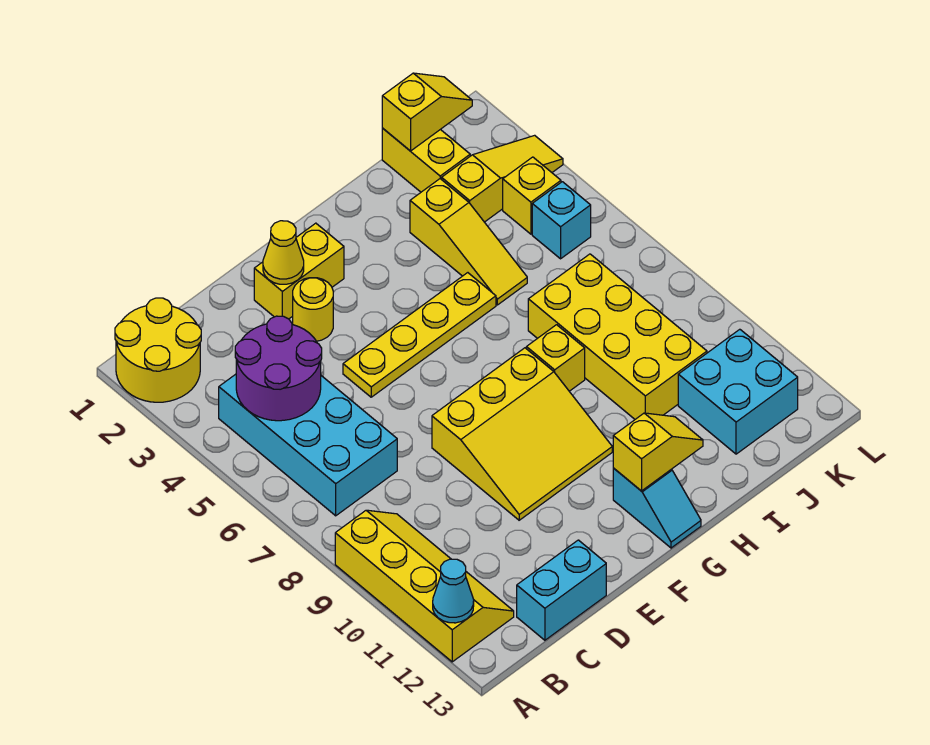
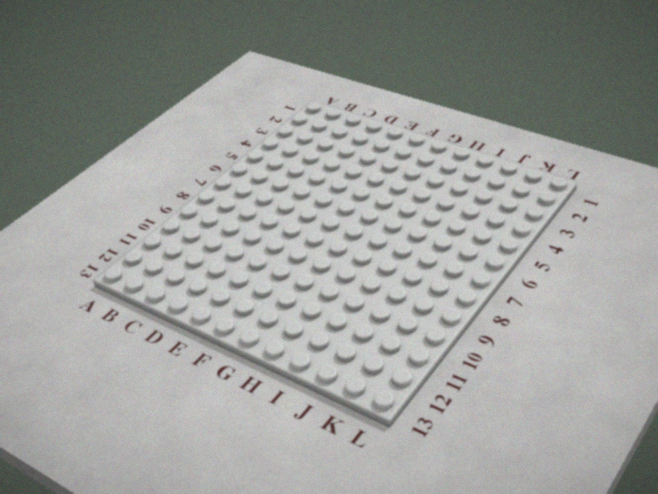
none -> yellow round brick A1:B2 level 1
none -> yellow slope A9:B12 level 1 top A
none -> cyan brick B4:C7 level 1

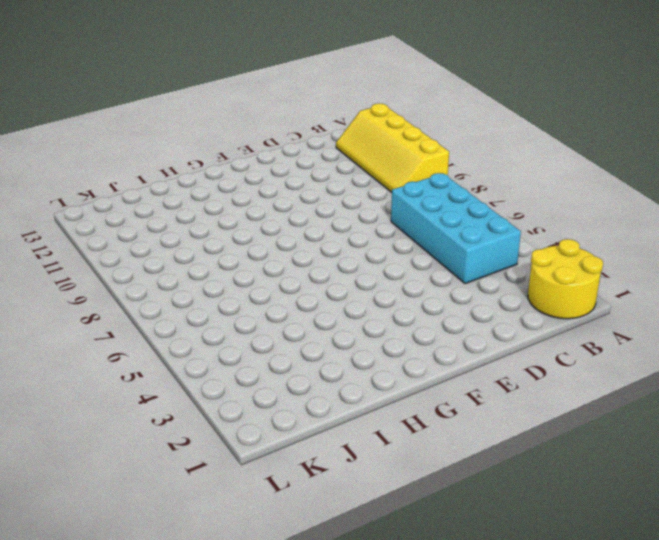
none -> cyan brick C13:D13 level 1
none -> yellow brick E2:F2 level 1
none -> yellow round brick E3 level 1

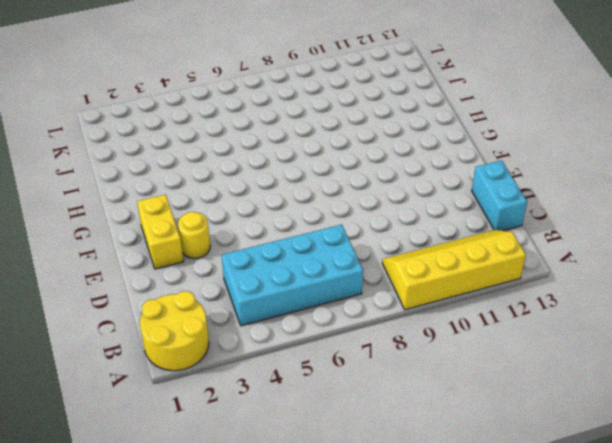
none -> yellow plate E5:H5 level 1
none -> yellow slope E8:G10 level 1 top 8
none -> cyan slope G12:G13 level 1 top 12

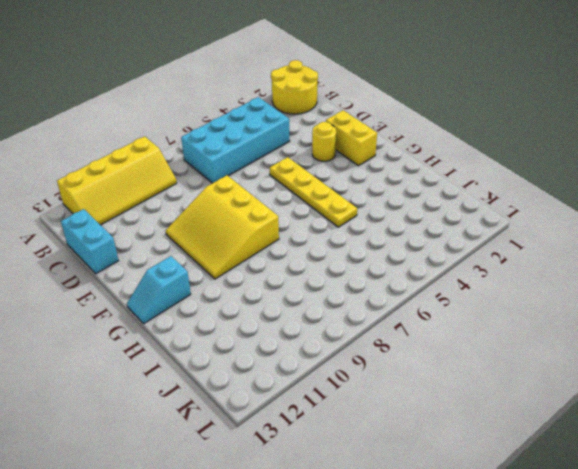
none -> yellow brick H8 level 1
none -> yellow slope I3:I5 level 1 top 3
none -> yellow brick I7:J10 level 1

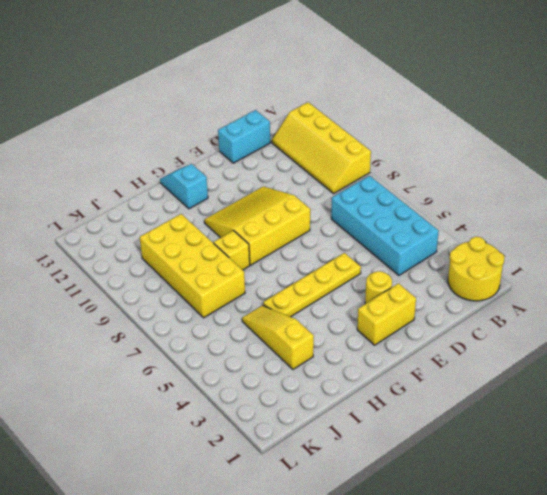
none -> yellow brick J1:J2 level 1
none -> yellow slope J3:L3 level 1 top J
none -> cyan brick J11:K12 level 1

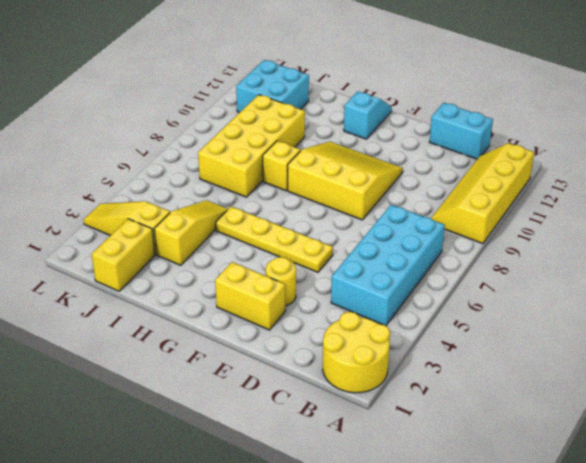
none -> yellow brick K4 level 1
none -> cyan brick K5 level 1
none -> cyan cone A12 level 2

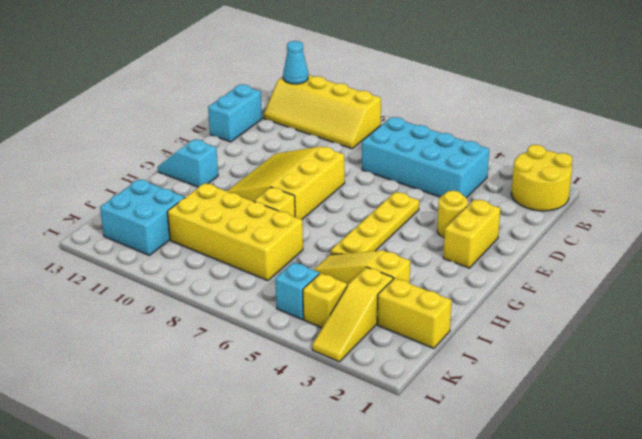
none -> purple round brick B4:C5 level 2
none -> yellow cone E2 level 2
none -> yellow slope G12:H12 level 2 top G

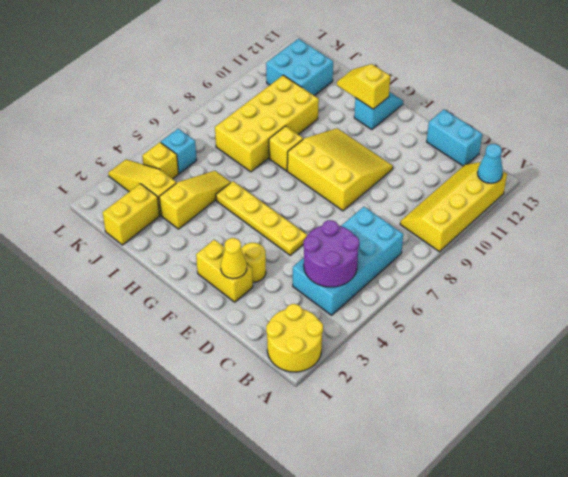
none -> yellow slope J1:K1 level 2 top J

